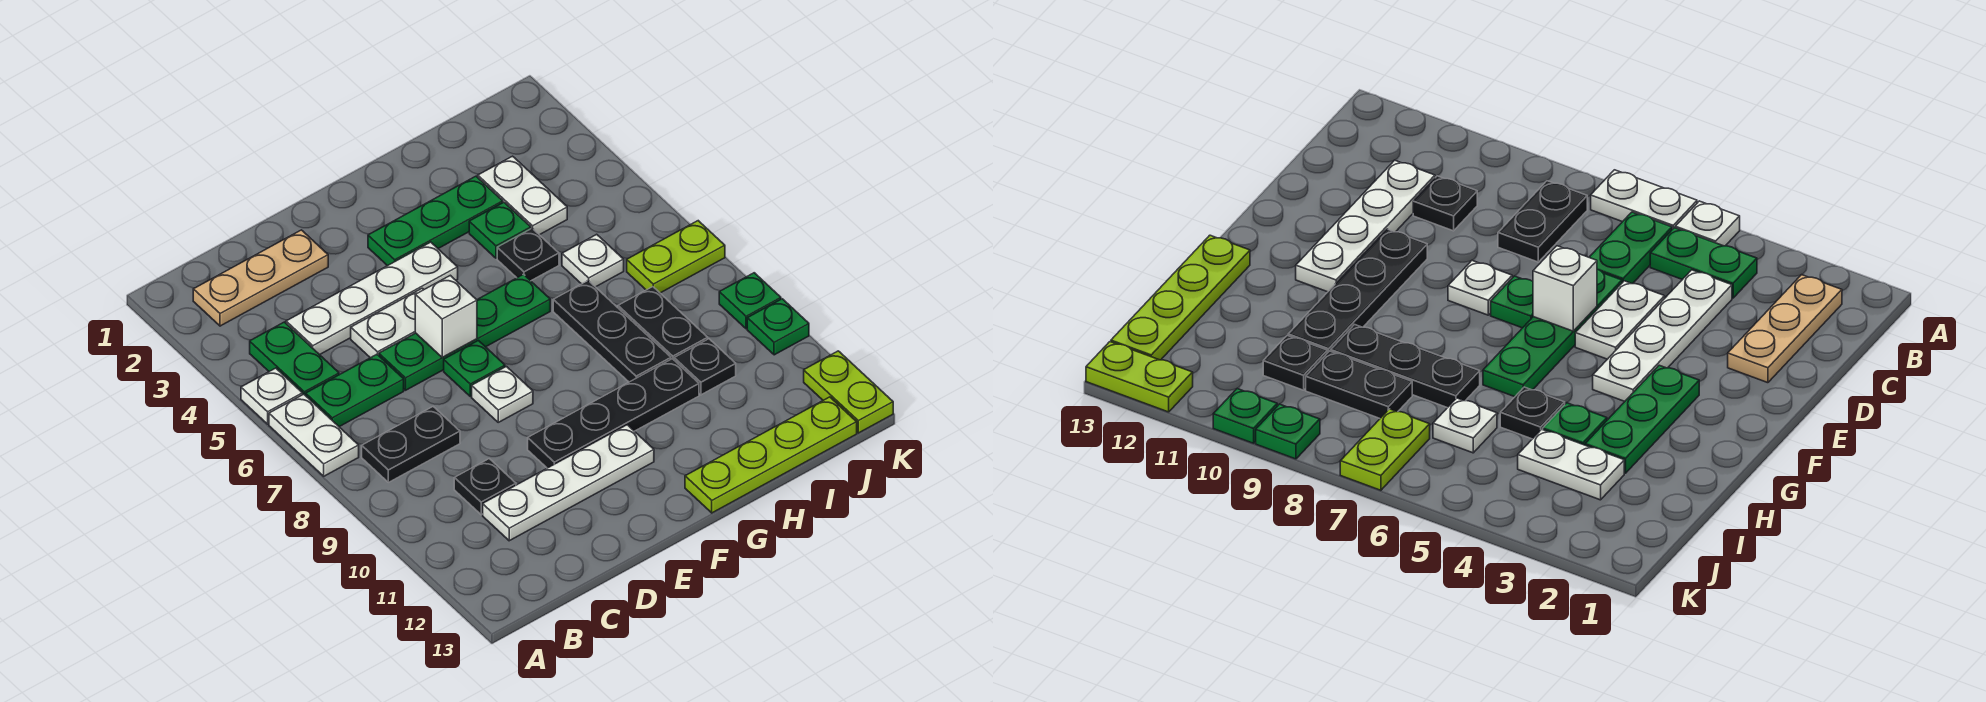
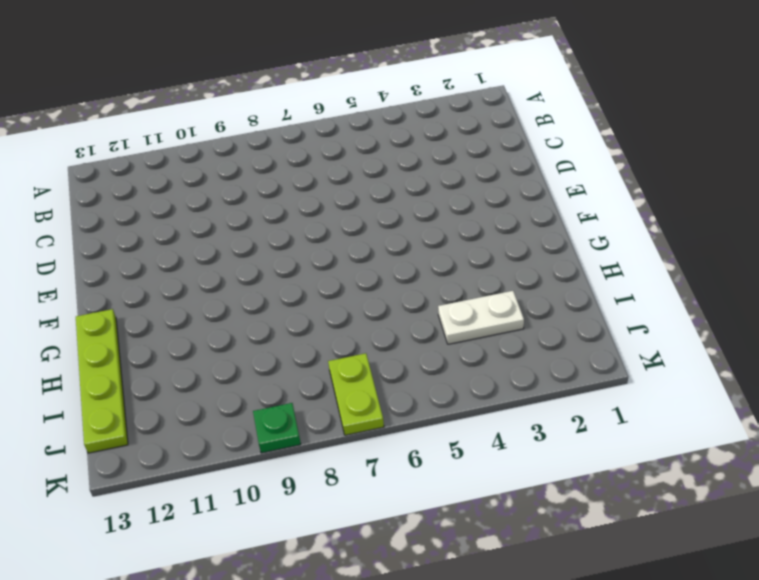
none -> white plate A5 level 1
none -> white plate A6:A7 level 1
none -> tan plate B2:D2 level 1

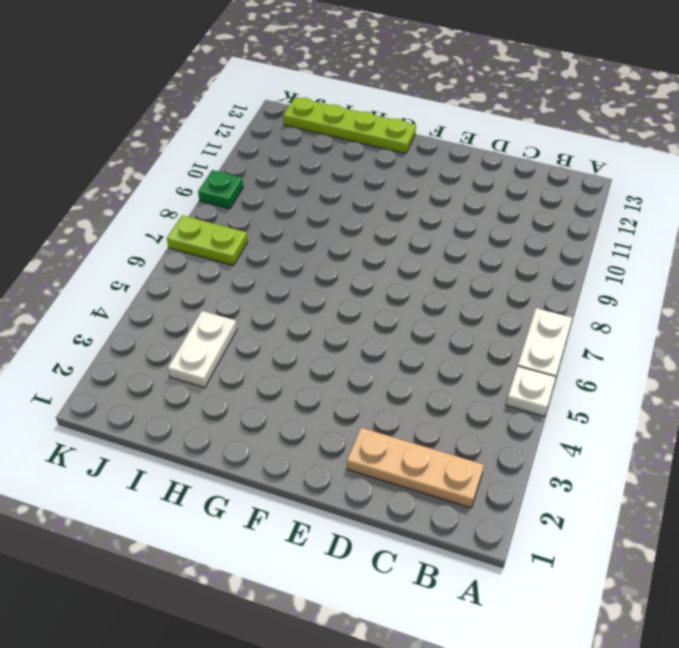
none -> green plate B4:B5 level 1
none -> green plate B6:C6 level 1
none -> black plate B8:C8 level 1

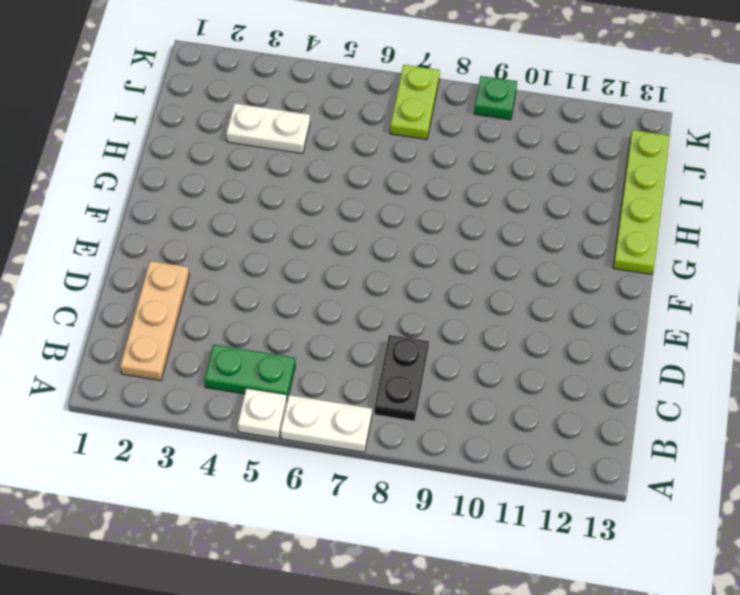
none -> green plate B6:C6 level 1
none -> white plate C4:F4 level 1
none -> black plate C10 level 1

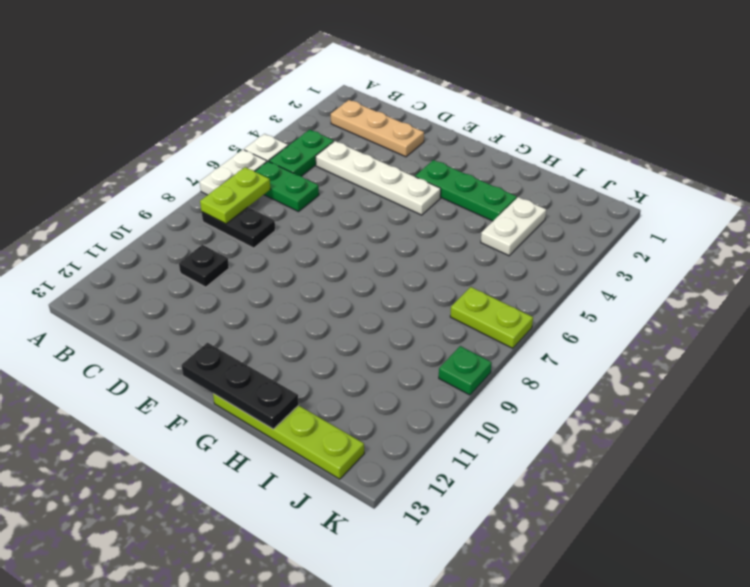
lime plate B7:B8 level 2 -> lime plate K12:K13 level 1
black plate F13:H13 level 2 -> black plate H7:H9 level 1
none -> white plate C11:F11 level 1
none -> white plate D5:E5 level 1
none -> green plate D6:G6 level 1

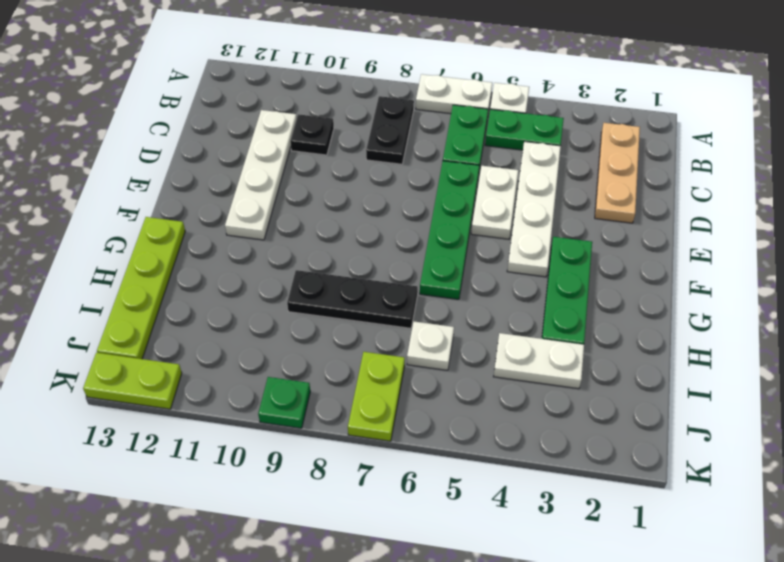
none -> green plate E7 level 1
none -> white plate E8 level 1
none -> black plate E10:H10 level 1

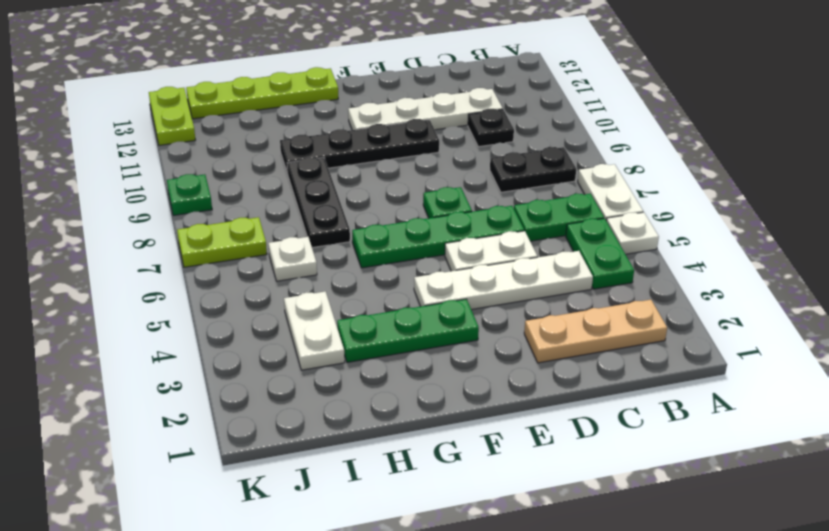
none -> white plate E8 level 1
none -> green plate H4 level 1
none -> black plate H5 level 1

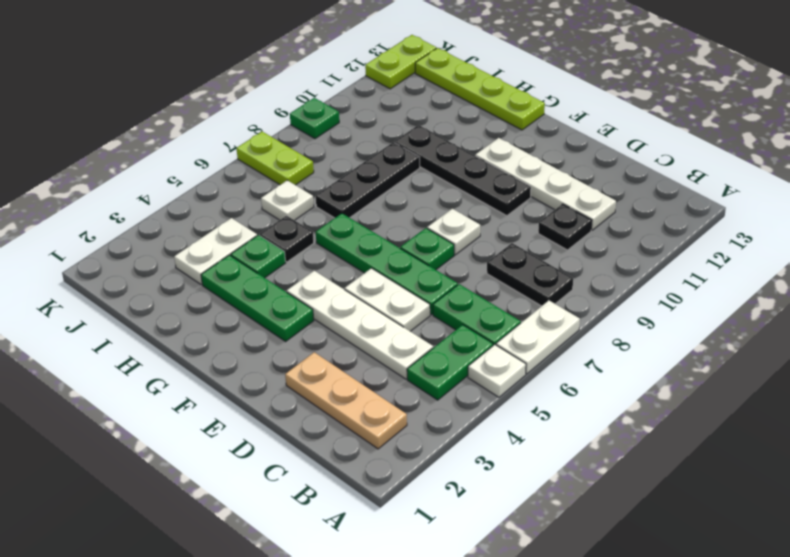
none -> black plate I8:I9 level 1
none -> black plate I10 level 1
none -> green plate K10 level 1

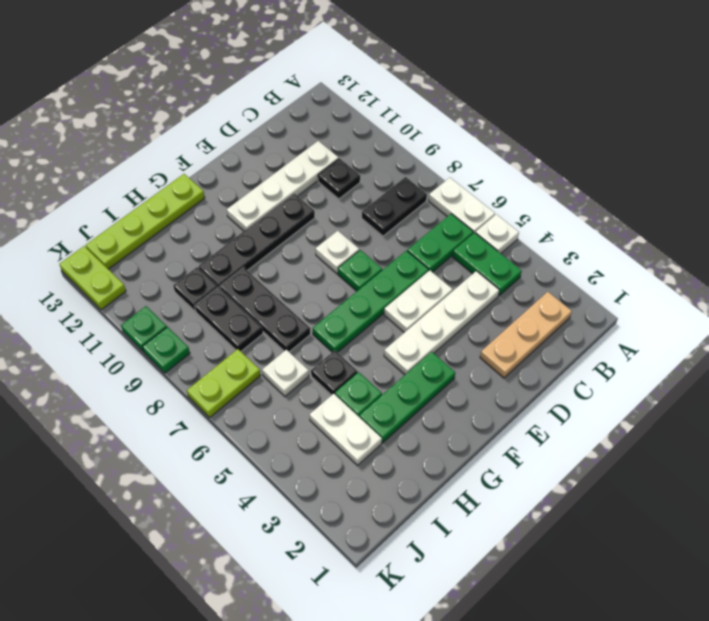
none -> white brick E6 level 2

